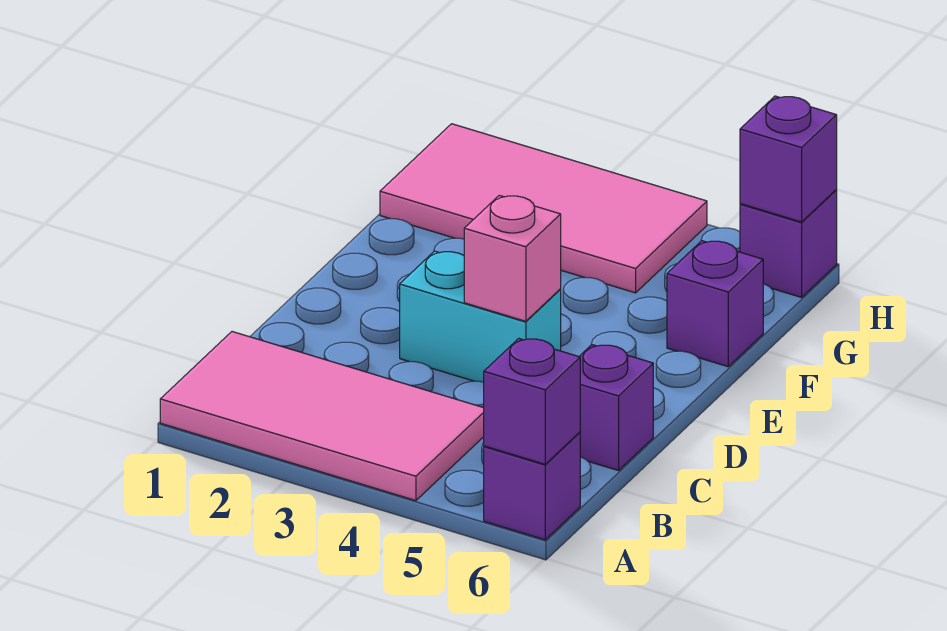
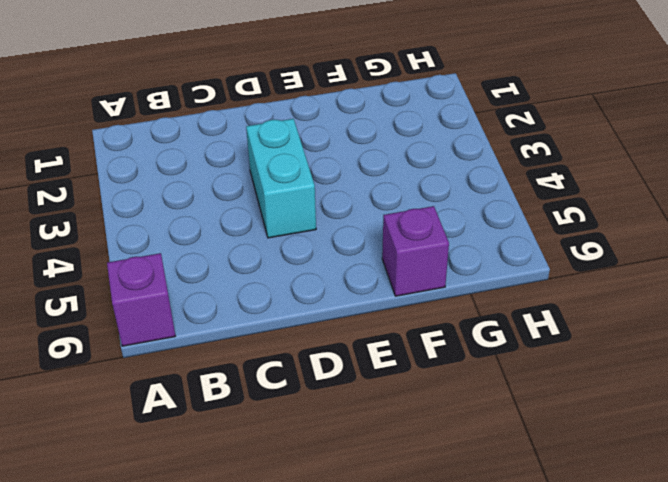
none -> pink tile A1:B4 level 1
none -> purple brick C6 level 1

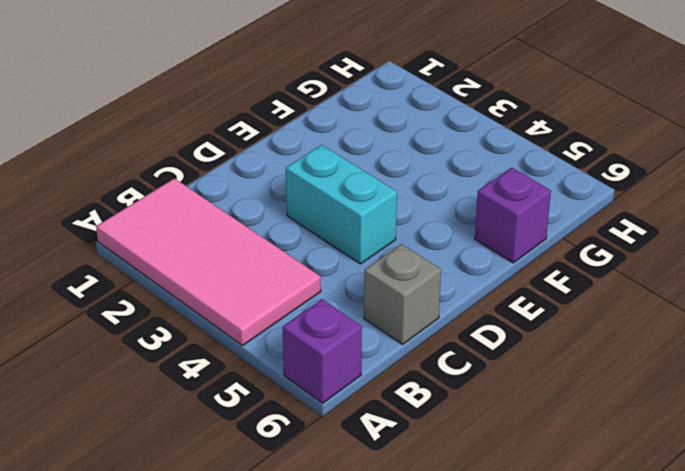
grey brick C6 level 1 -> purple brick C6 level 1
none -> pink tile G1:H4 level 1
none -> purple brick H6 level 1

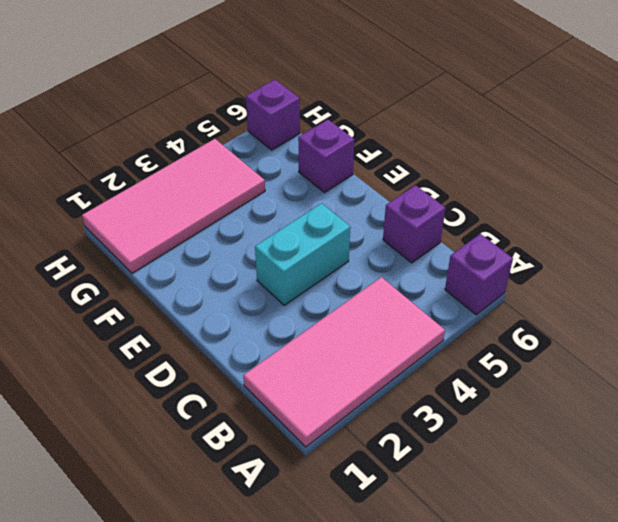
none -> purple brick A6 level 2
none -> pink brick D4 level 2

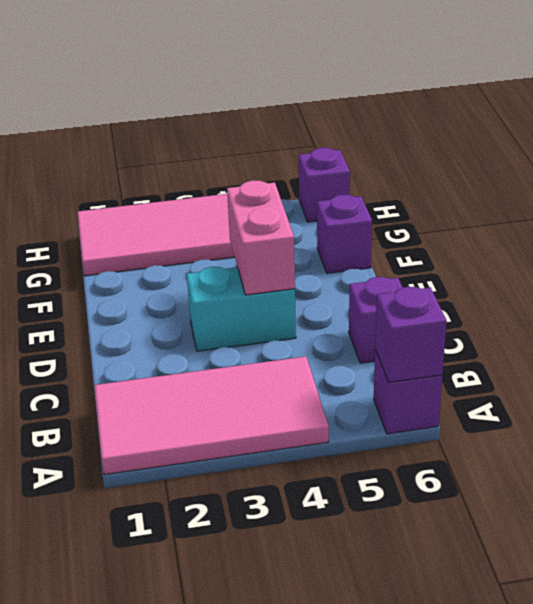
pink brick D4:E4 level 2 -> pink brick D4 level 2
none -> purple brick H6 level 2

